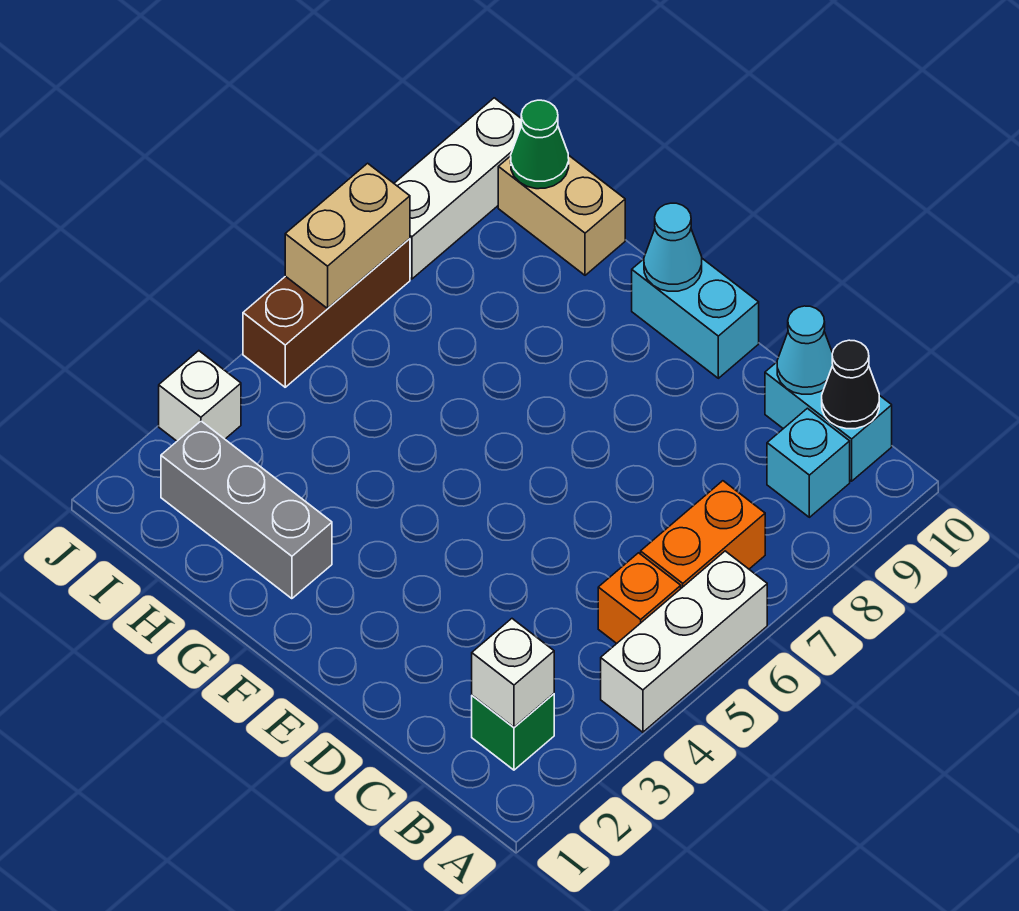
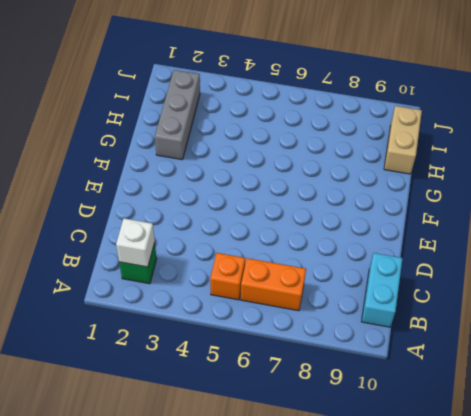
none -> white brick A4:A6 level 1
none -> cyan brick B9 level 1
none -> cyan brick E10:F10 level 1

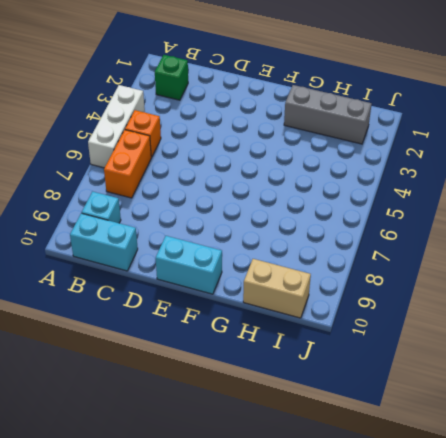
none -> white brick J3 level 1
none -> brown brick J5:J7 level 1
none -> white brick J8:J10 level 1

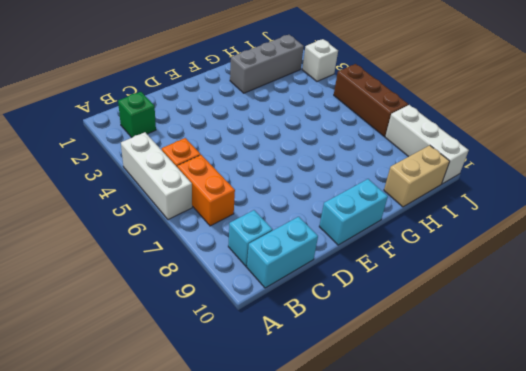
none -> white brick B2 level 2
none -> black cone B10 level 2
none -> cyan cone C10 level 2

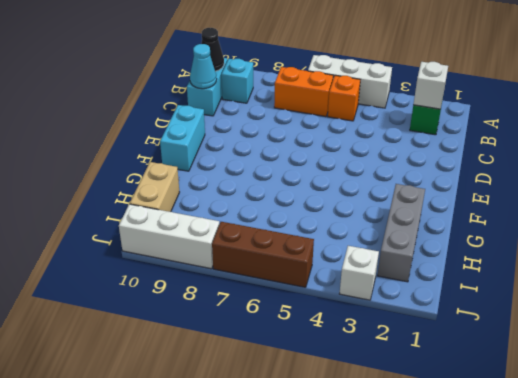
none -> cyan cone F10 level 2
none -> green cone I10 level 2
none -> tan brick J6:J7 level 2

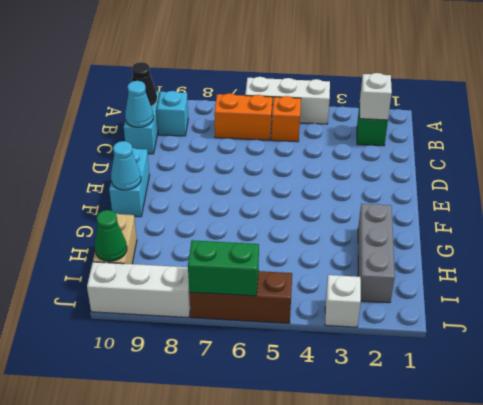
green brick J6:J7 level 2 -> tan brick J6:J7 level 2

